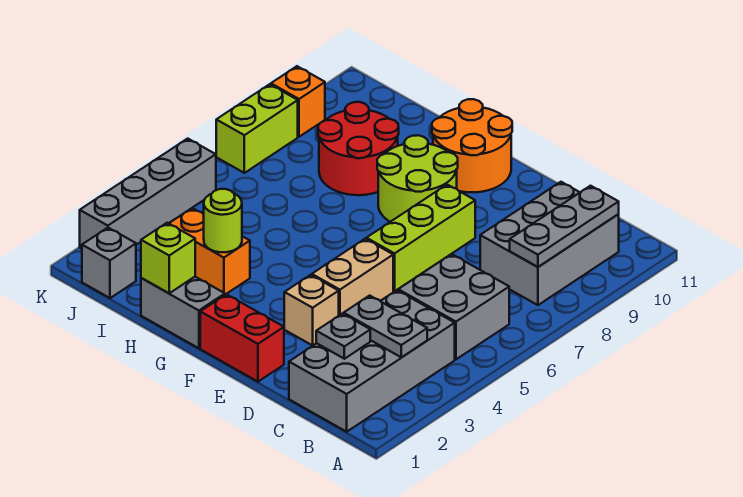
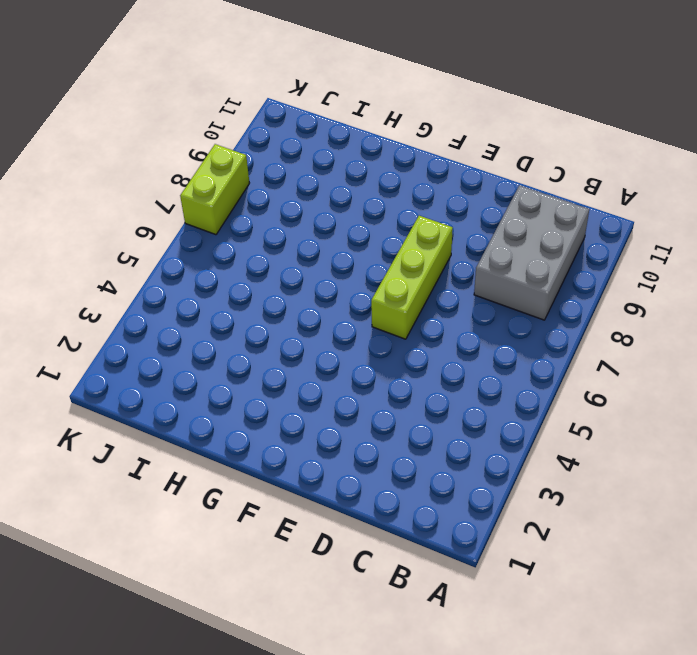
none -> grey brick B1:C4 level 1
none -> grey brick B5:C6 level 1
none -> red brick E1:F1 level 1

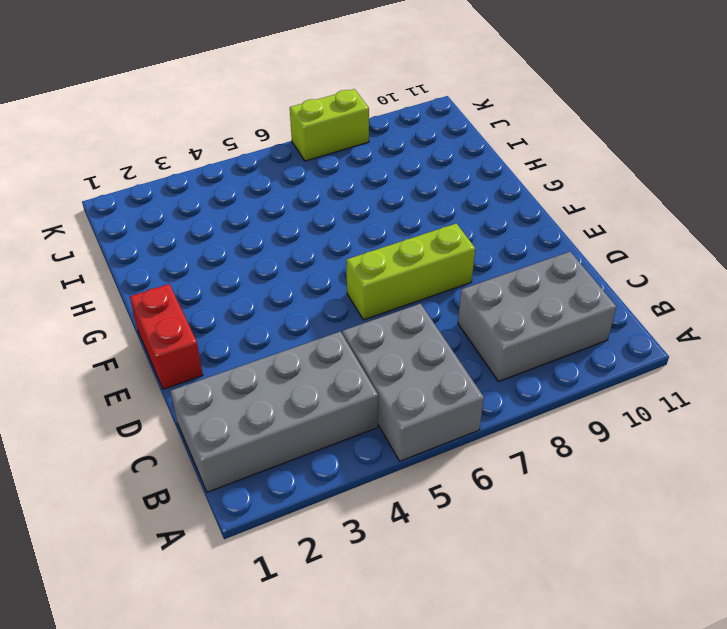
grey brick A5:C6 level 1 -> grey brick B5:C6 level 1
none -> tan brick E3 level 1
none -> tan brick E4:E5 level 1
none -> lime round brick F8:G9 level 1

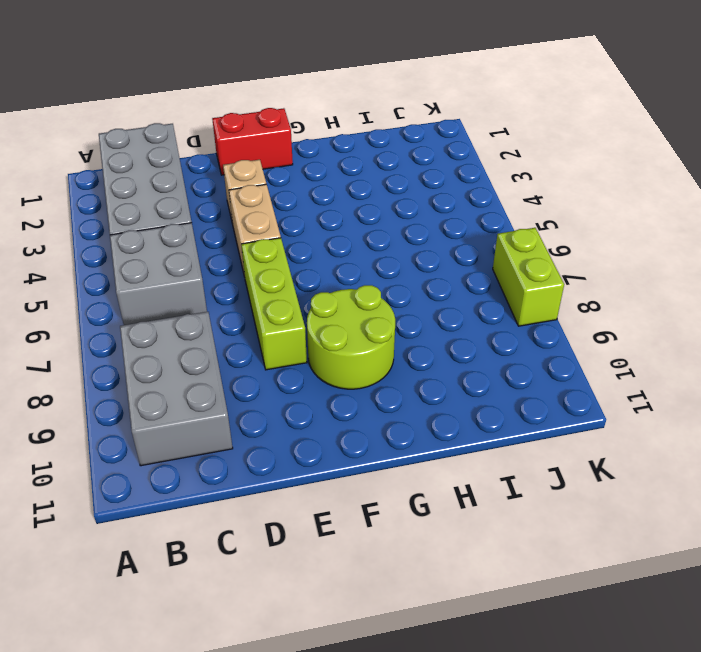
none -> orange round brick F10:G11 level 1
none -> grey brick G1:H1 level 1
none -> orange brick H3:I3 level 1

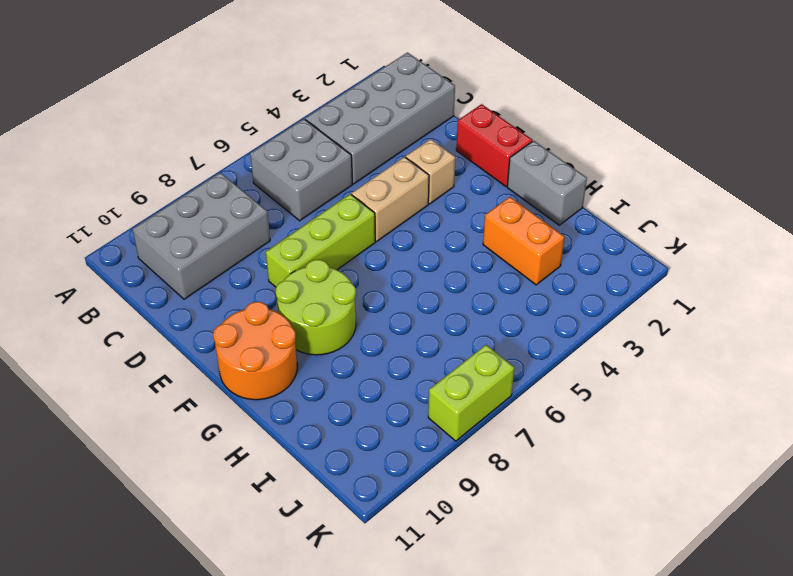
none -> red round brick H8:I9 level 1
none -> grey brick J1 level 1
none -> grey brick K2:K5 level 1

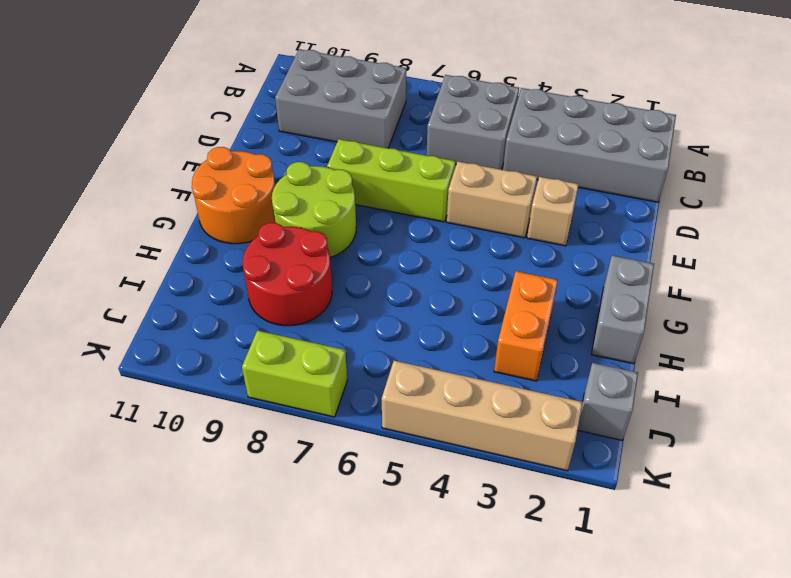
tan brick K2:K5 level 1 -> grey brick K2:K5 level 1
none -> red brick E1:F1 level 1
none -> orange brick K9 level 1
none -> grey plate B3:C3 level 2

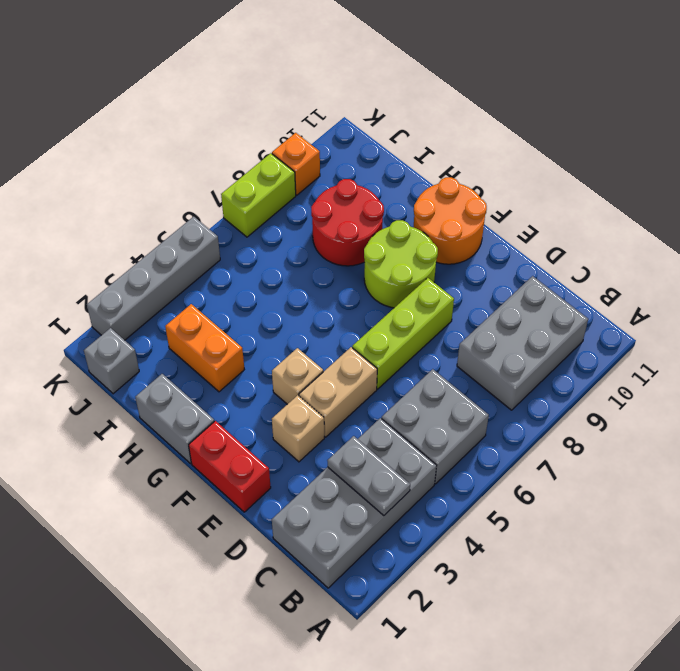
tan brick F4 level 1 -> none
none -> grey plate B8:B10 level 2
none -> grey plate C2 level 2
none -> lime brick H1 level 2

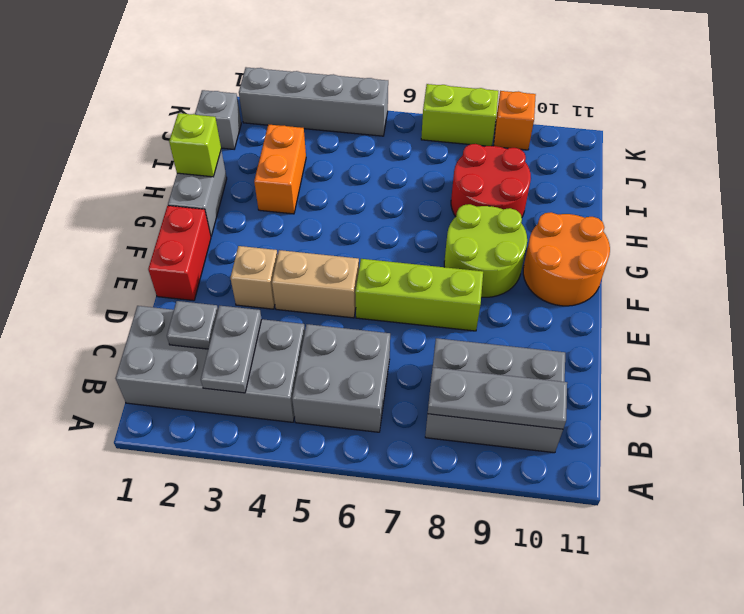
none -> lime round brick H3 level 2

